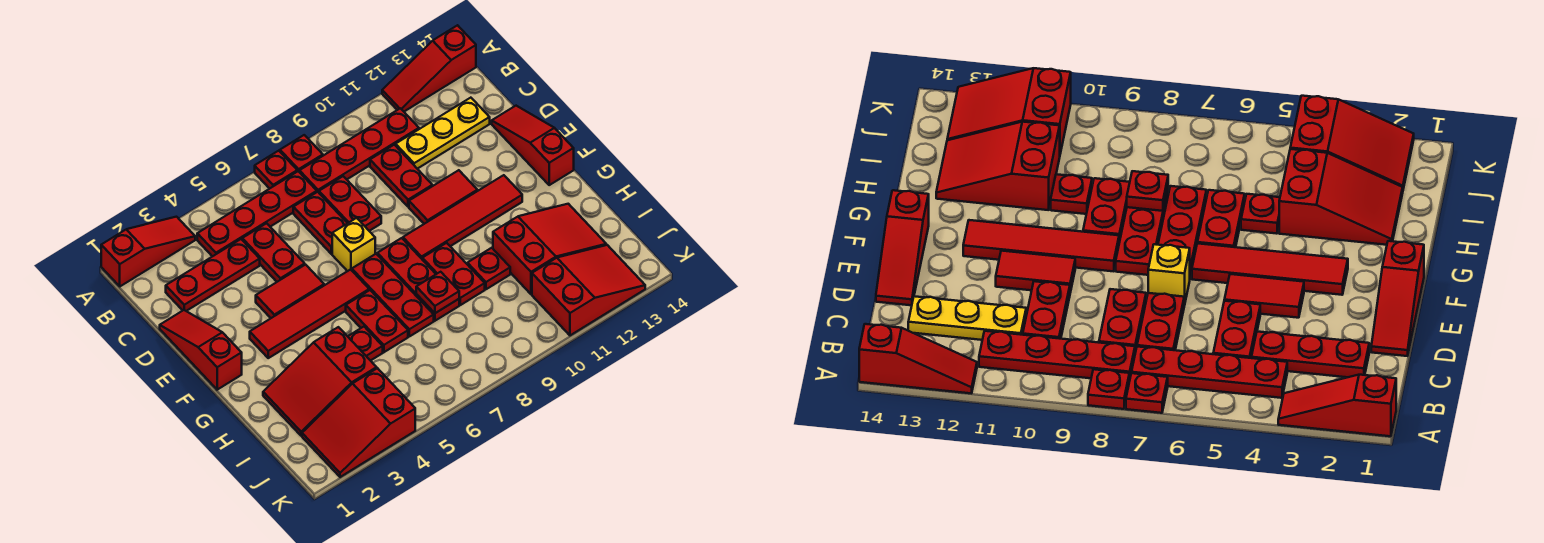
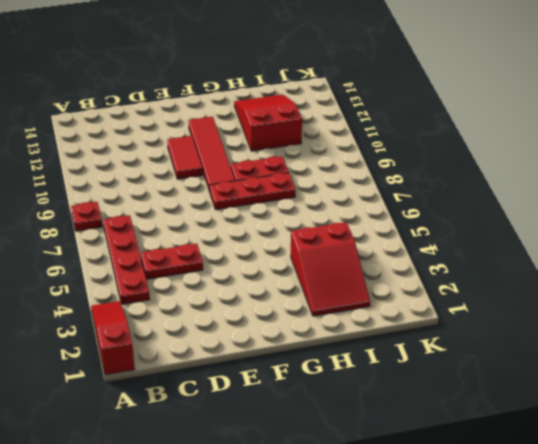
none -> red plate A7 level 1
none -> red slope A12:A14 level 1 top 14
none -> red plate B8:B11 level 1
none -> red plate C2:C4 level 1

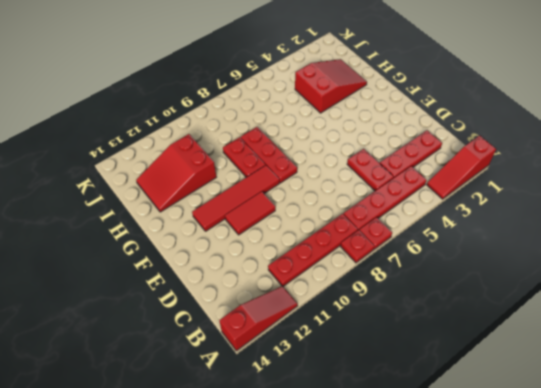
none -> red plate C7:D7 level 1
none -> red plate C8:D8 level 1
none -> red plate C10:D10 level 1
none -> yellow plate C11:C13 level 1

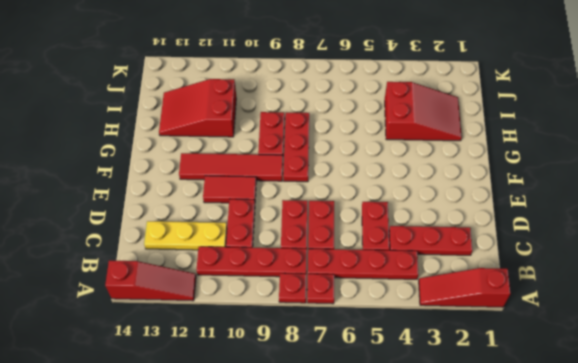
none -> red slope D1:F1 level 1 top F
none -> red slope D14:F14 level 1 top F
none -> red tile E4:E5 level 1
none -> yellow brick E7 level 1

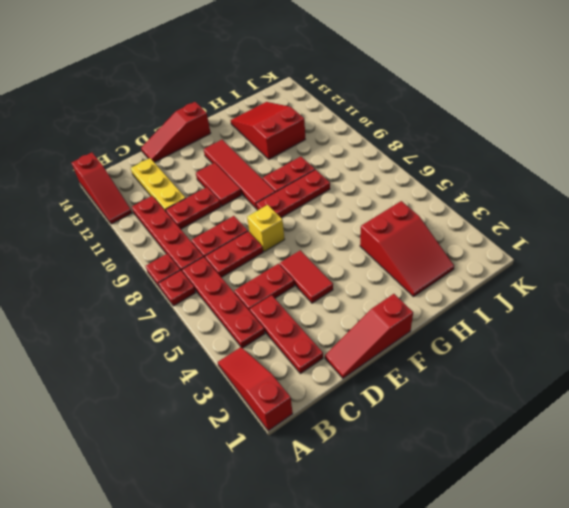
none -> red tile F3:F6 level 1
none -> red plate F7:H7 level 1
none -> red plate G6:H6 level 1
none -> red plate H5 level 1

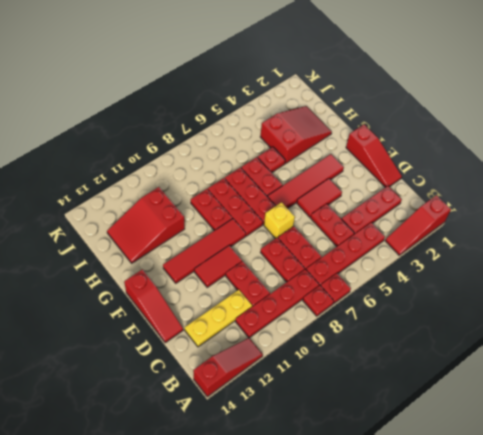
none -> red plate H10 level 1
none -> red slope J2:K4 level 1 top 4
none -> red slope J11:K13 level 1 top 11
none -> red plate H8 level 2

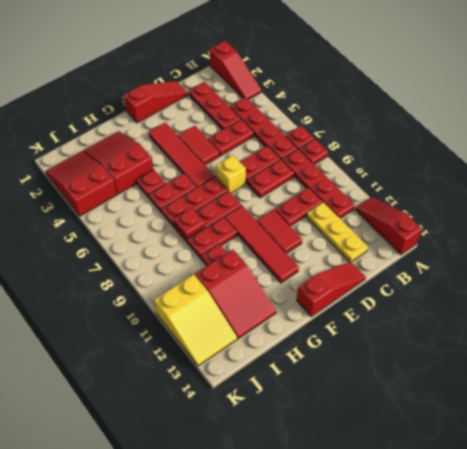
yellow slope J11:K13 level 1 top 11 -> red slope J11:K13 level 1 top 11

